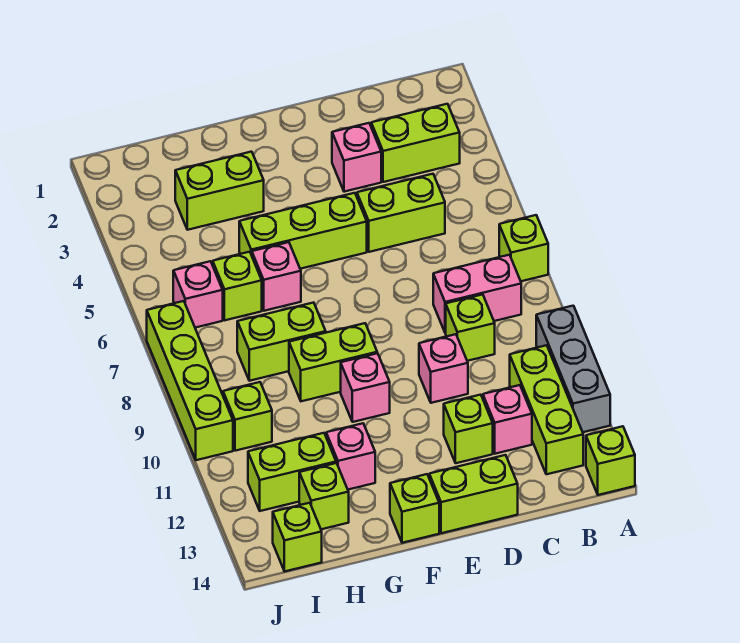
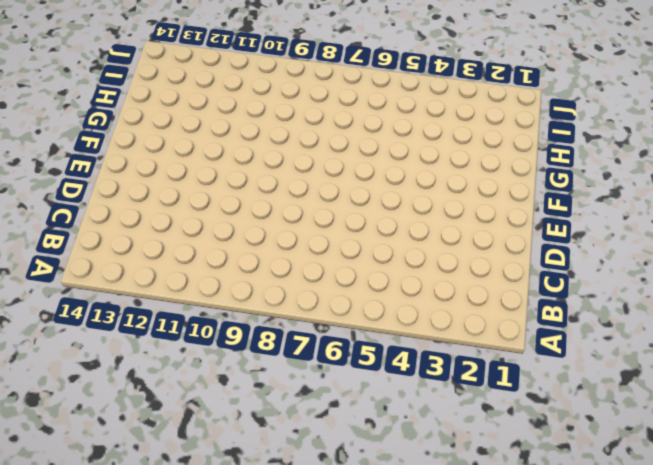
none -> lime brick A7 level 1
none -> grey brick A10:A12 level 1
none -> lime brick A14 level 1

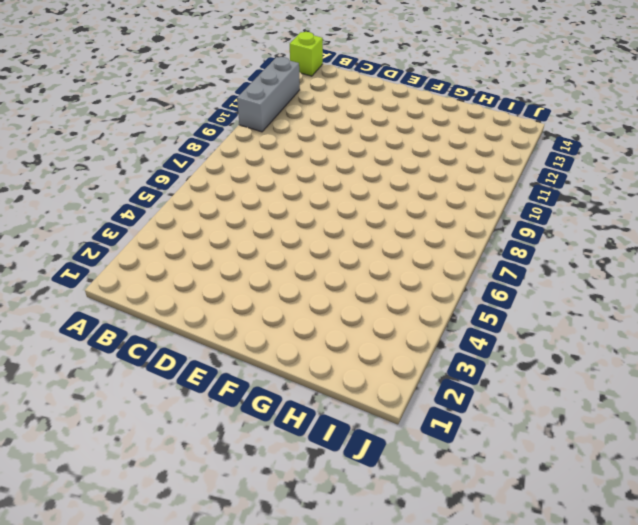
none -> lime brick A7 level 1
none -> lime brick B3:C3 level 1
none -> pink brick B8:C8 level 1

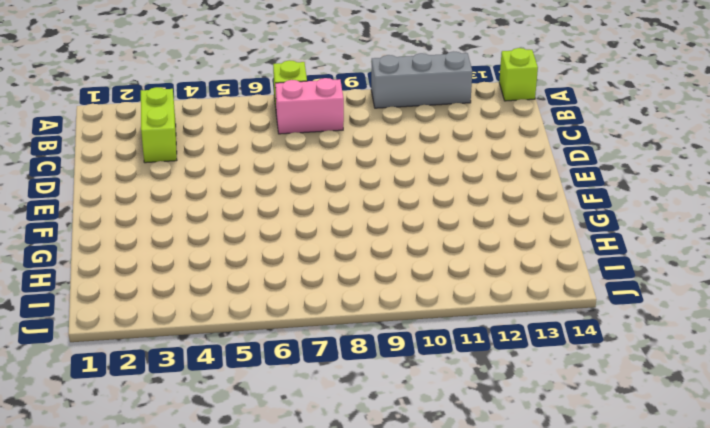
pink brick B7:B8 level 1 -> pink brick B8:C8 level 1
none -> lime brick B11:B13 level 1
none -> lime brick C5:D5 level 1
none -> lime brick C9 level 1

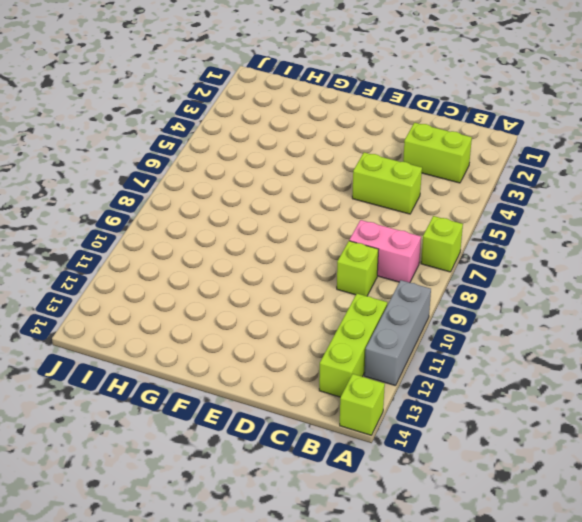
none -> pink brick C12 level 1
none -> pink brick D3 level 1
none -> pink brick D10 level 1

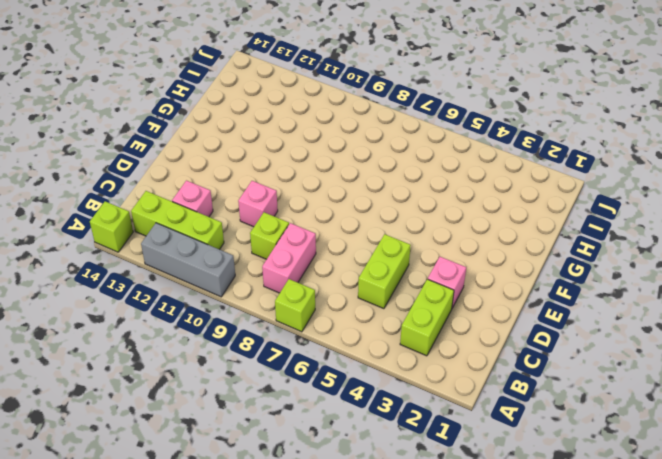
none -> lime brick D12 level 1
none -> lime brick D14:E14 level 1
none -> lime brick E5:G5 level 1

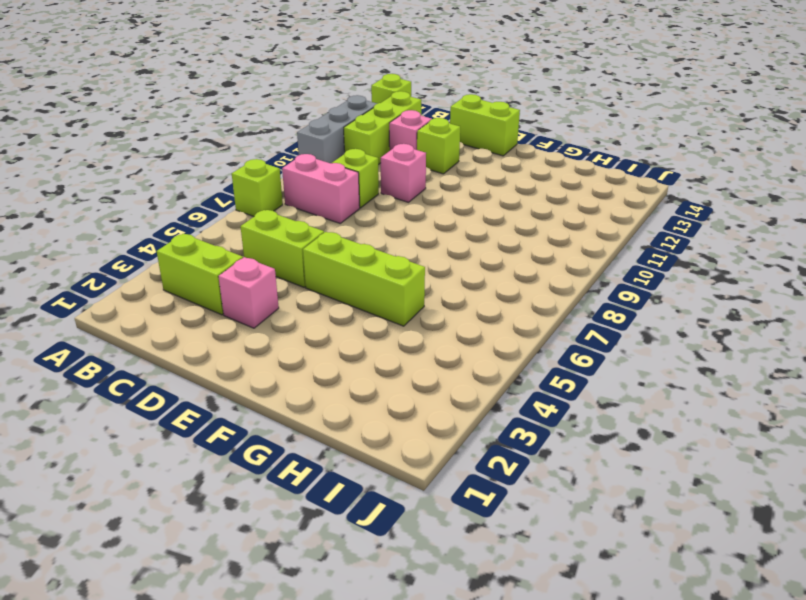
none -> lime brick F9:G9 level 1
none -> pink brick F10 level 1
none -> lime brick F14 level 1

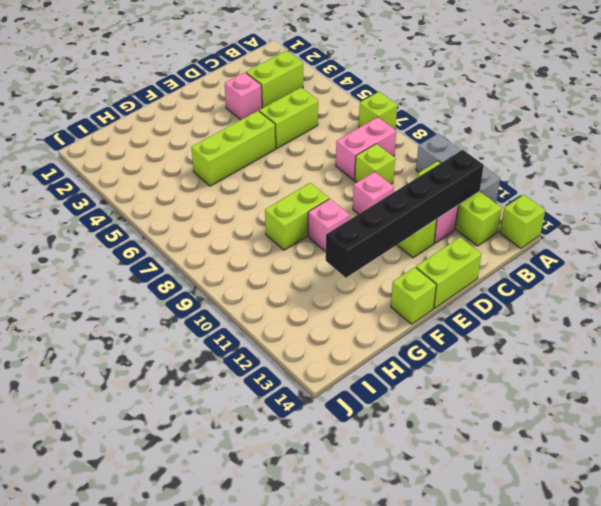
black brick B12:G12 level 2 -> none
none -> lime brick G3:H3 level 1
none -> pink brick G6 level 1
none -> lime brick G8:H8 level 1

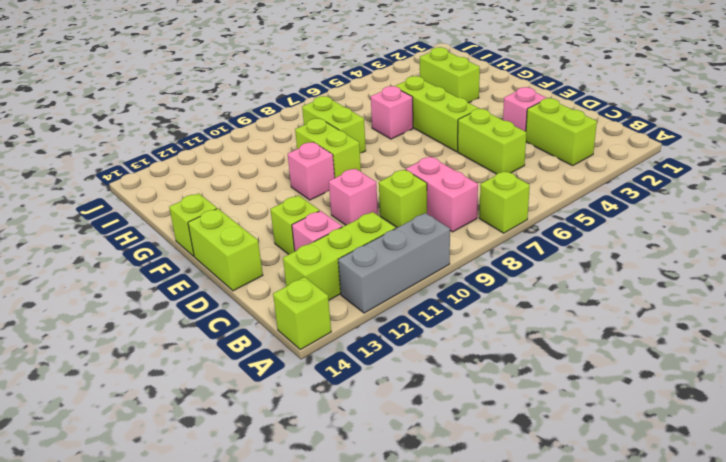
none -> pink brick G12 level 1
none -> lime brick H6 level 1
none -> lime brick H12:I12 level 1

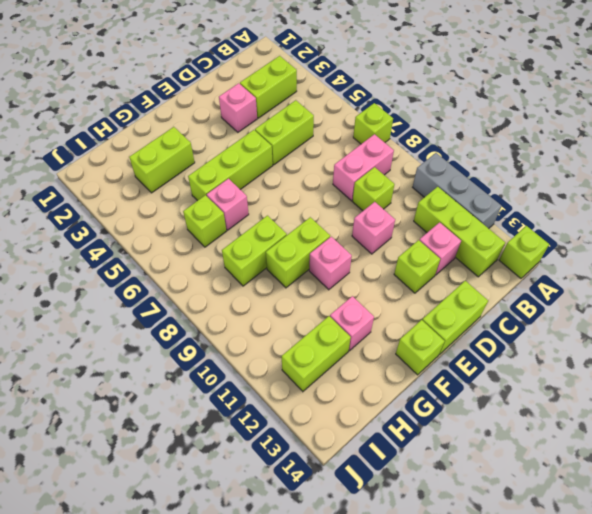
none -> lime brick H13 level 1
none -> pink brick I6 level 1
none -> lime brick I10 level 1

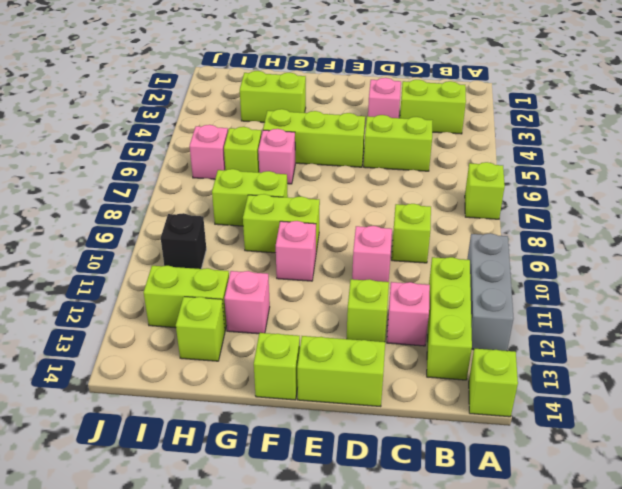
black brick I10 level 1 -> lime brick I10 level 1
none -> pink brick B8:C8 level 1
none -> lime brick I14 level 1
none -> lime brick J7:J10 level 1

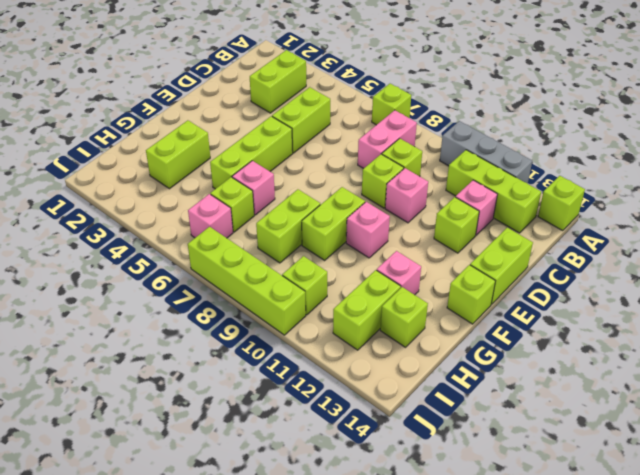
lime brick D9 level 1 -> lime brick I14 level 1
none -> pink brick D3 level 1

